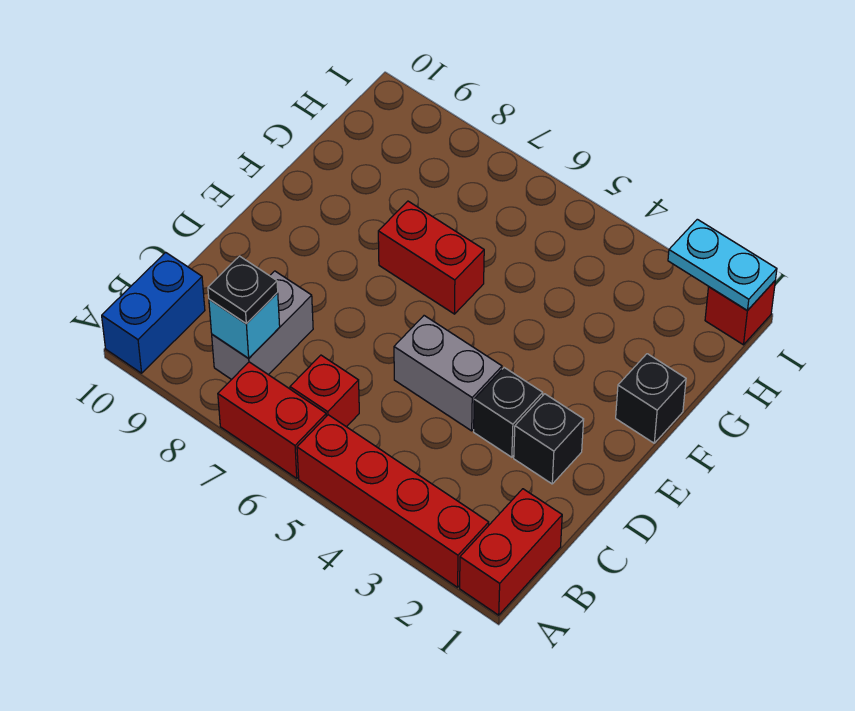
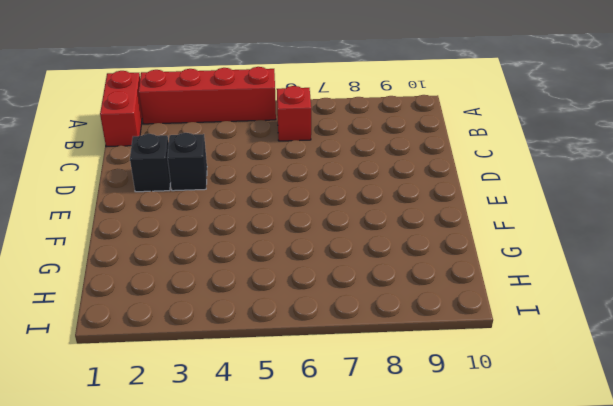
none -> red brick A6:A7 level 1
none -> blue brick A10:B10 level 1
none -> grey brick B8:C8 level 1

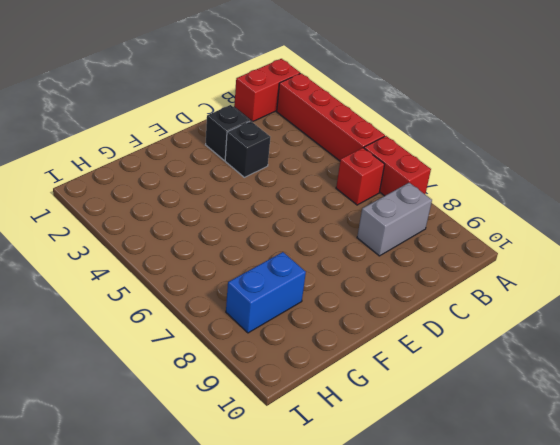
blue brick G8:H8 level 1 -> blue brick A10:B10 level 1
none -> grey brick D4:D5 level 1
none -> black brick F1 level 1
none -> red brick F6:F7 level 1

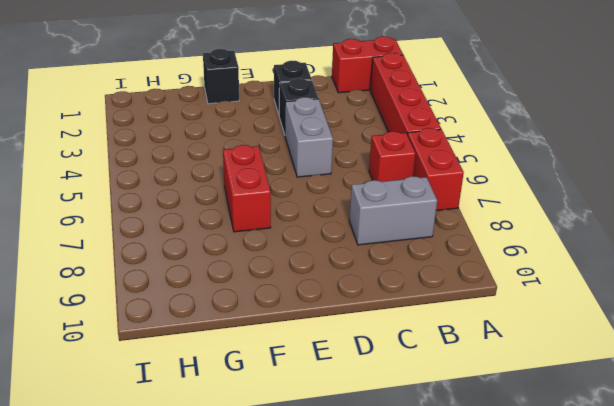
none -> blue brick A10:B10 level 1
none -> red brick I1 level 1
none -> cyan brick B8 level 2

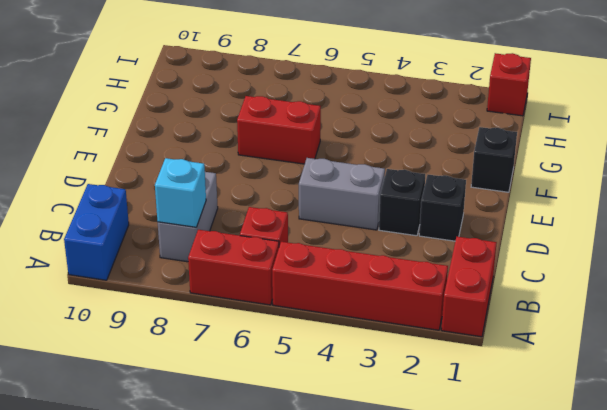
none -> cyan plate I1:I2 level 2
none -> black plate B8 level 3

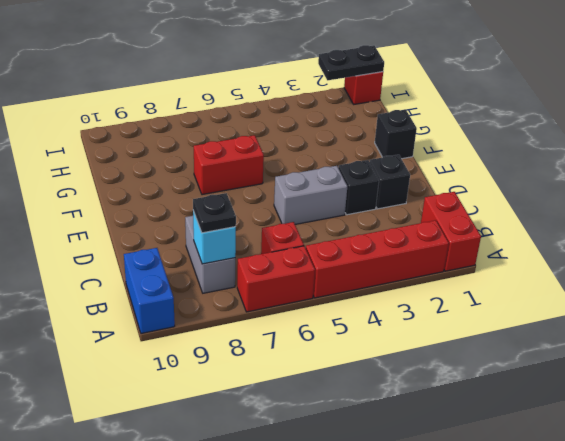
black plate I1:I2 level 2 -> cyan plate I1:I2 level 2

